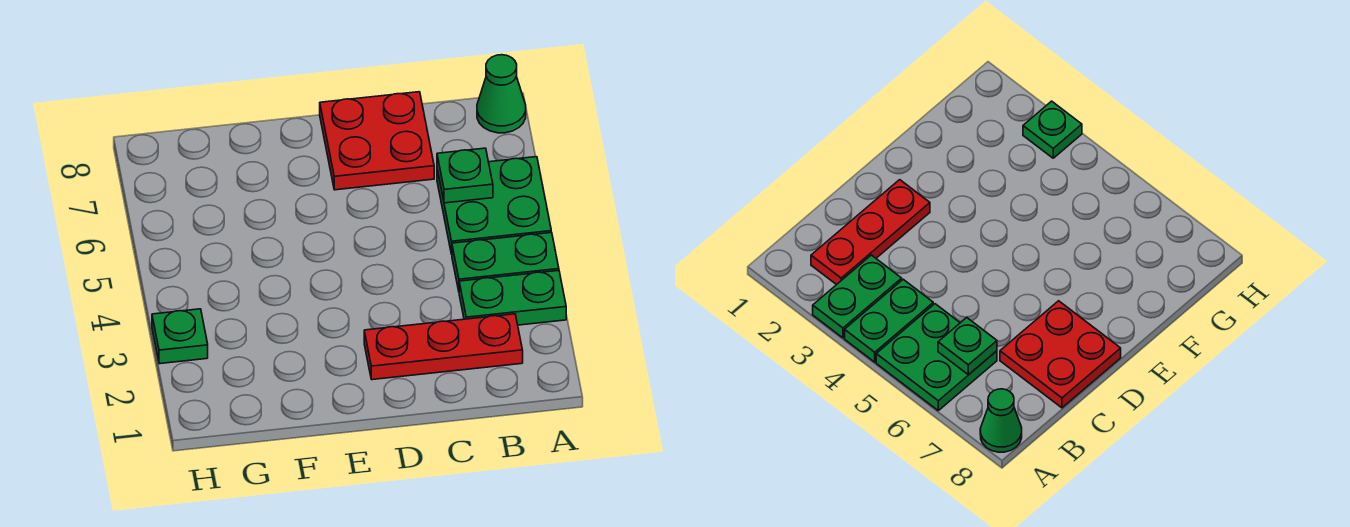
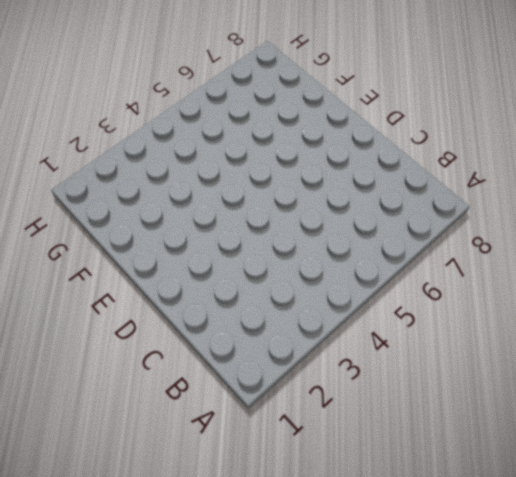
none -> green plate A3:B3 level 1
none -> green plate A4:B4 level 1

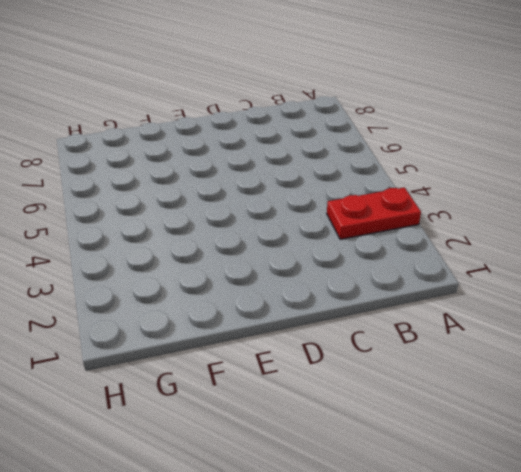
red plate A3:B3 level 1 -> green plate A3:B3 level 1
none -> green plate A4:B4 level 1
none -> green plate A5:B6 level 1

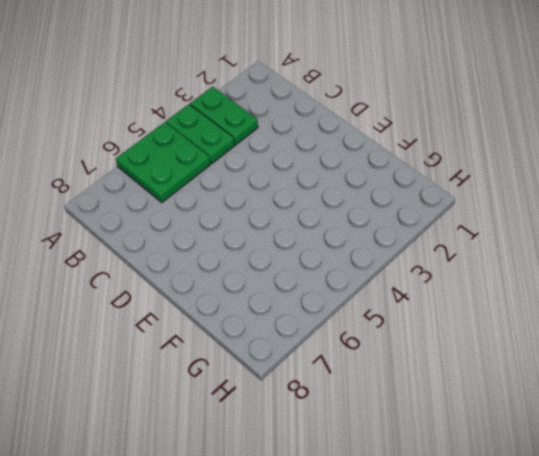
none -> green cone A8 level 1
none -> red plate B2:D2 level 1

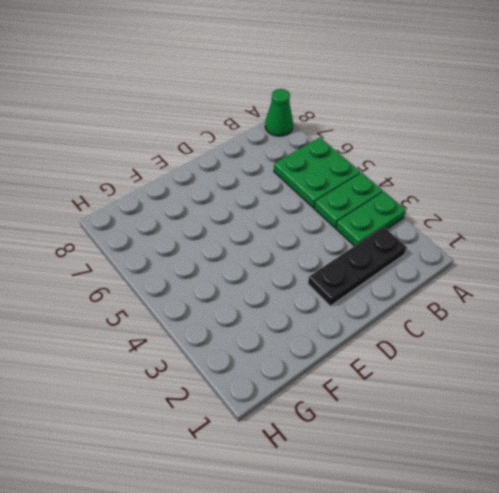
black plate B2:D2 level 1 -> red plate B2:D2 level 1
none -> red plate C7:D8 level 1
none -> green plate H3 level 1

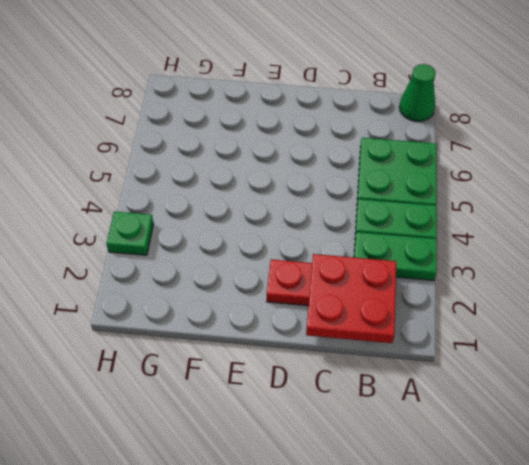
red plate B1:C2 level 2 -> red plate C7:D8 level 1
none -> green plate B6 level 2

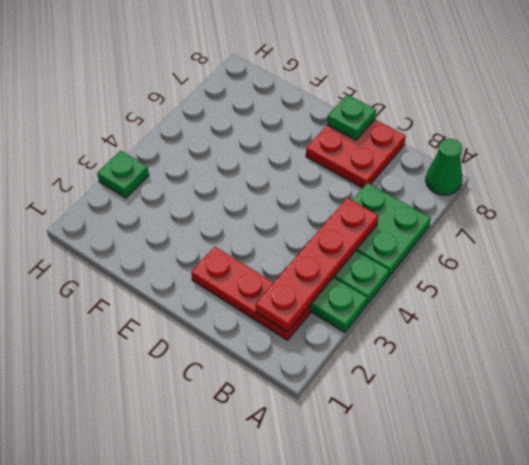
red plate B2:B5 level 2 -> none
green plate D8 level 2 -> green plate B6 level 2

